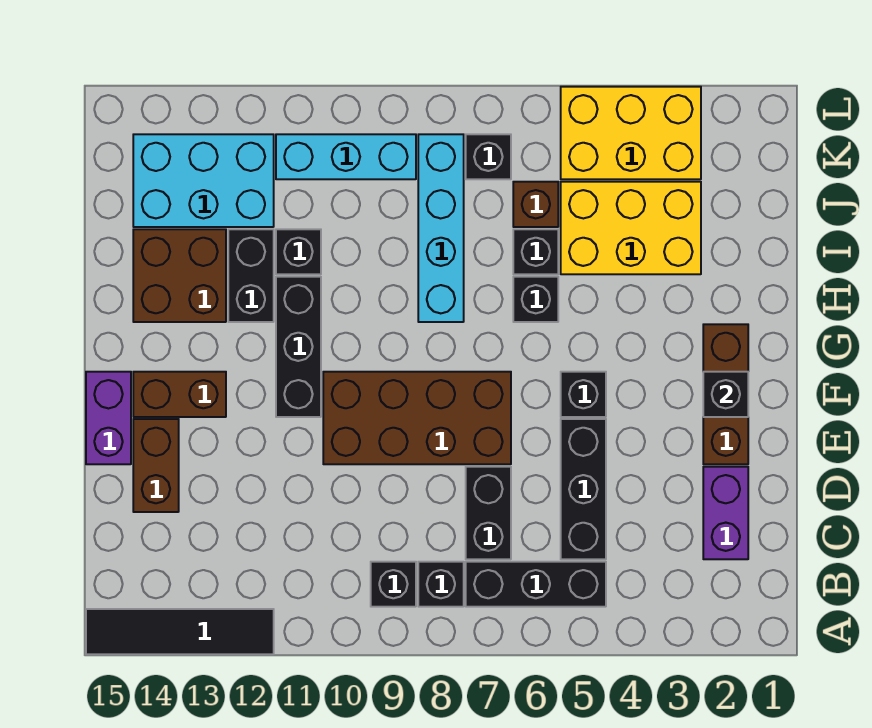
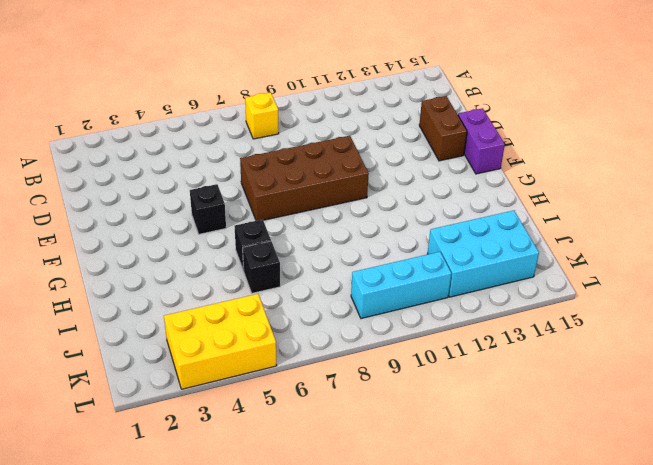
yellow brick B8 level 1 -> black brick B8 level 1
none -> black tile A12:A15 level 1
none -> black brick B5:B7 level 1
none -> black brick B9 level 1

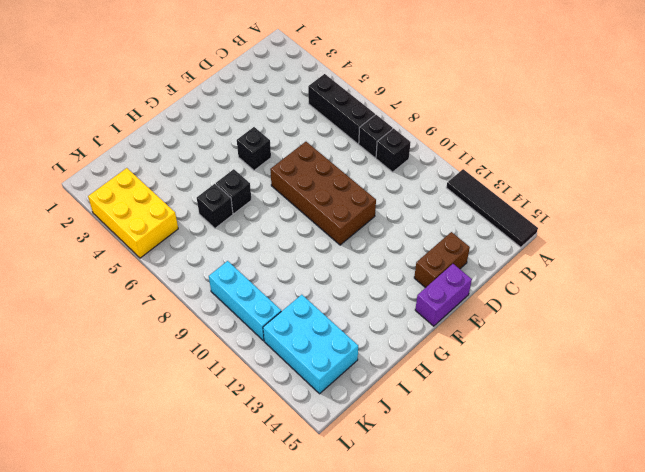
none -> purple brick C2:D2 level 1
none -> black brick C5:E5 level 1
none -> black brick C7:D7 level 1

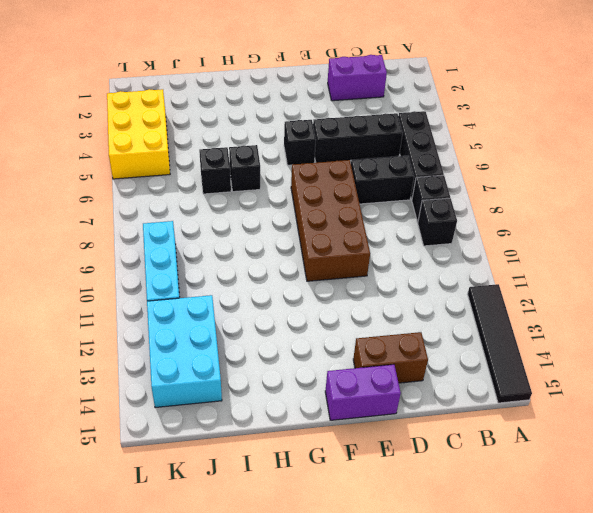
none -> brown brick E2:G2 level 1
none -> black brick F11:H11 level 1
none -> brown brick F13:F14 level 1

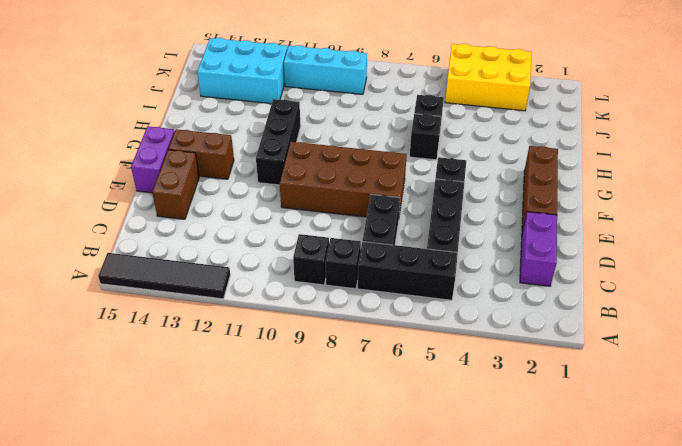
none -> cyan brick H8:K8 level 1
none -> black brick H12:I12 level 1
none -> brown brick H13:I14 level 1

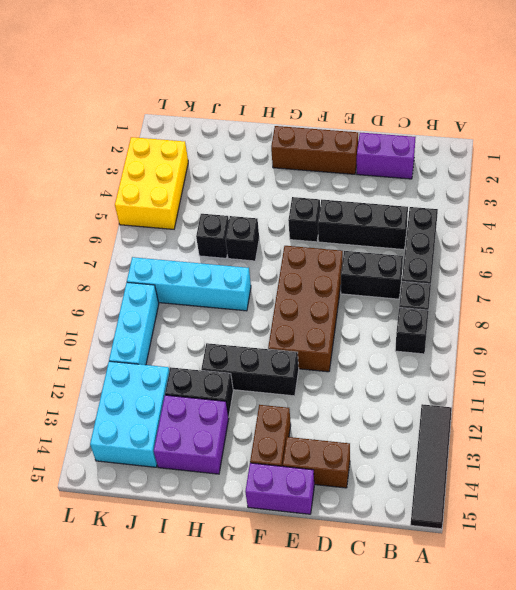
purple brick H13:I14 level 1 -> brown brick H13:I14 level 1
none -> yellow brick I3:J5 level 1
none -> black brick I11 level 1
none -> brown brick J6 level 1

